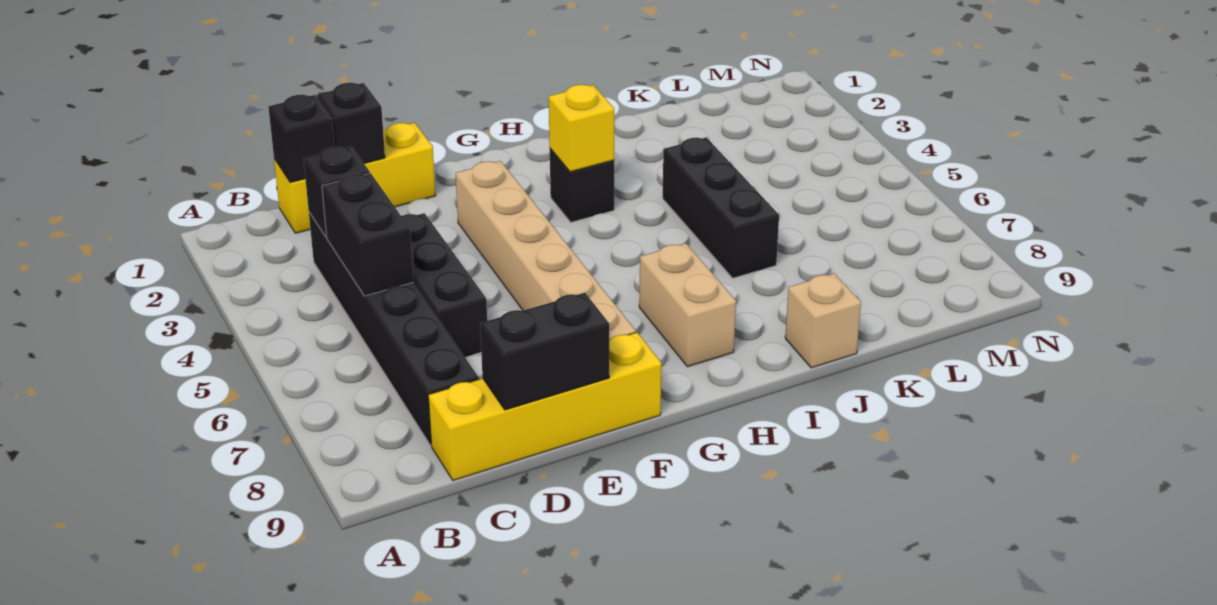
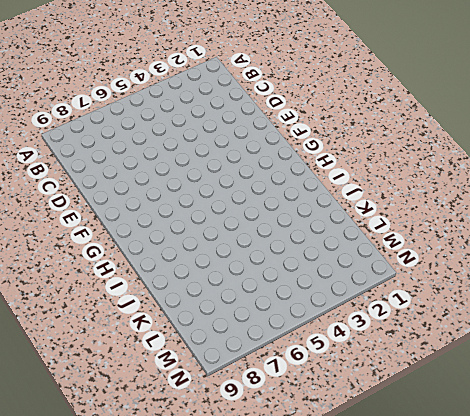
none -> yellow brick C1:E1 level 1
none -> black brick C3:C8 level 1
none -> yellow brick C9:F9 level 1

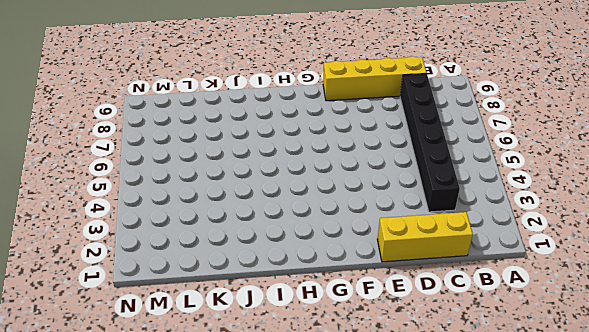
none -> black brick D4:D6 level 1
none -> tan brick F3:F8 level 1
none -> black brick H3 level 1

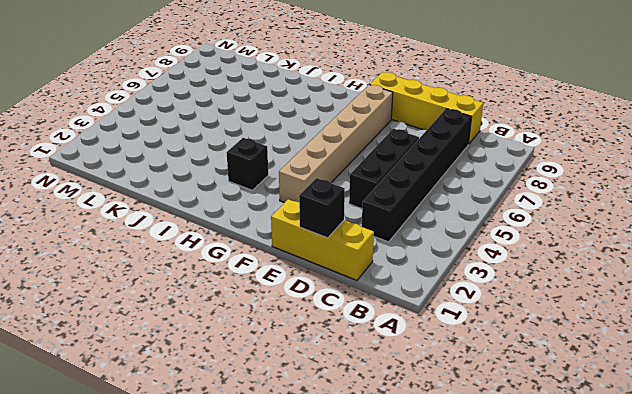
none -> tan brick H7:H8 level 1
none -> black brick J4:J6 level 1
none -> tan brick J9 level 1

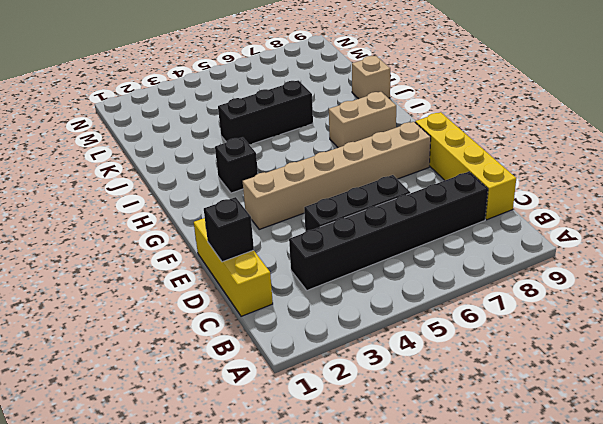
none -> black brick C1 level 2
none -> black brick C3 level 2
none -> black brick C4:C5 level 2

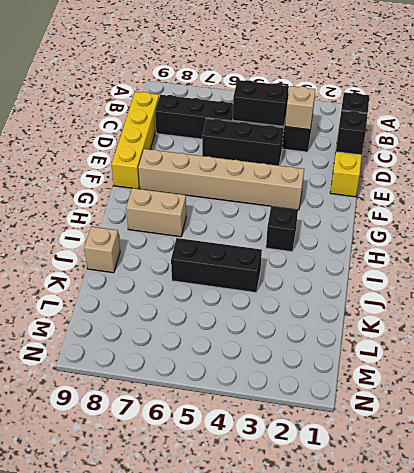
tan brick C3 level 2 -> black brick C3 level 2
none -> black brick D9:E9 level 2
none -> yellow brick H3 level 2

